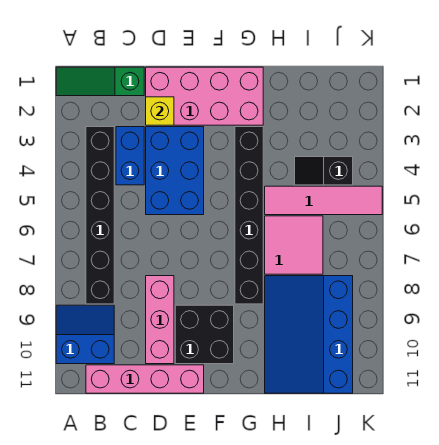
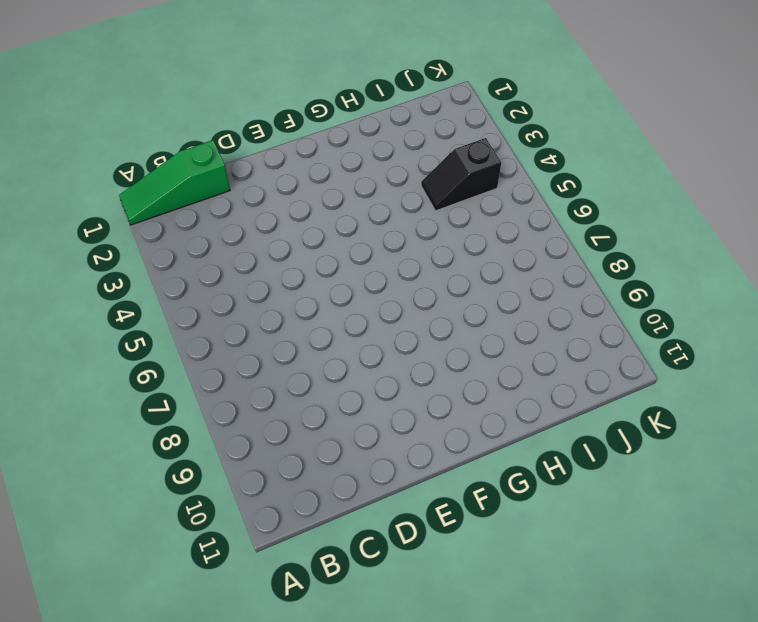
none -> blue slope A9:B10 level 1 top 10
none -> black brick B3:B8 level 1
none -> pink brick B11:E11 level 1

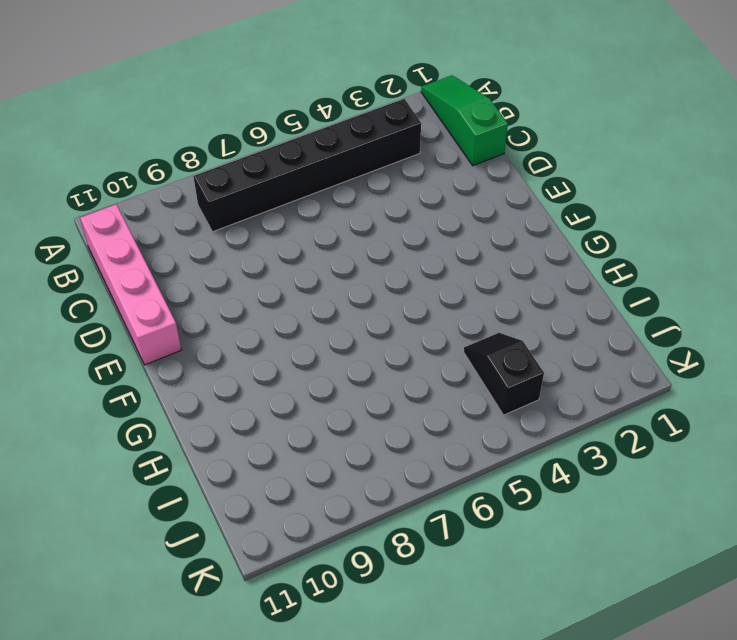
none -> blue slope A9:B10 level 1 top 10
none -> blue brick C3:C4 level 1
none -> pink brick D1:G2 level 1

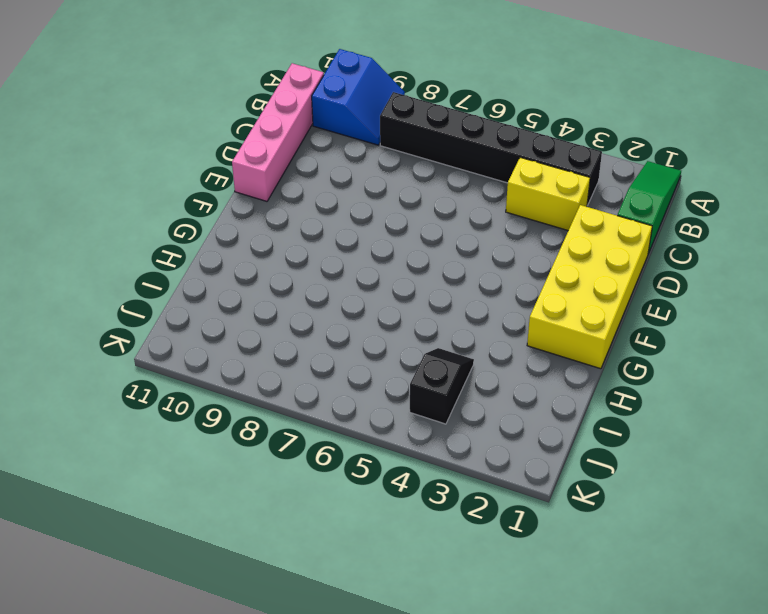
yellow brick C3:C4 level 1 -> blue brick C3:C4 level 1
yellow brick D1:G2 level 1 -> pink brick D1:G2 level 1
none -> blue brick D3:E5 level 1
none -> pink brick D8:D10 level 1
none -> black brick E9:F10 level 1

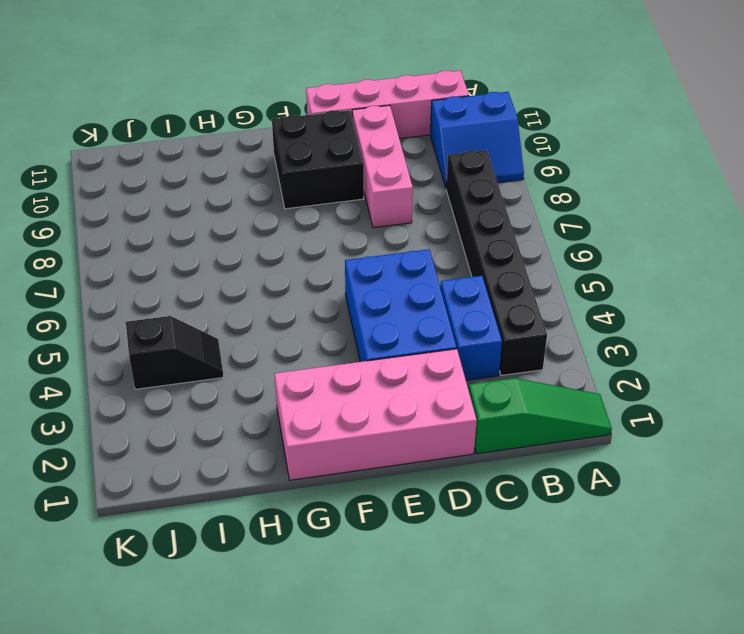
none -> black brick G3:G8 level 1
none -> pink tile H5:K5 level 1
none -> pink tile H6:I7 level 1

